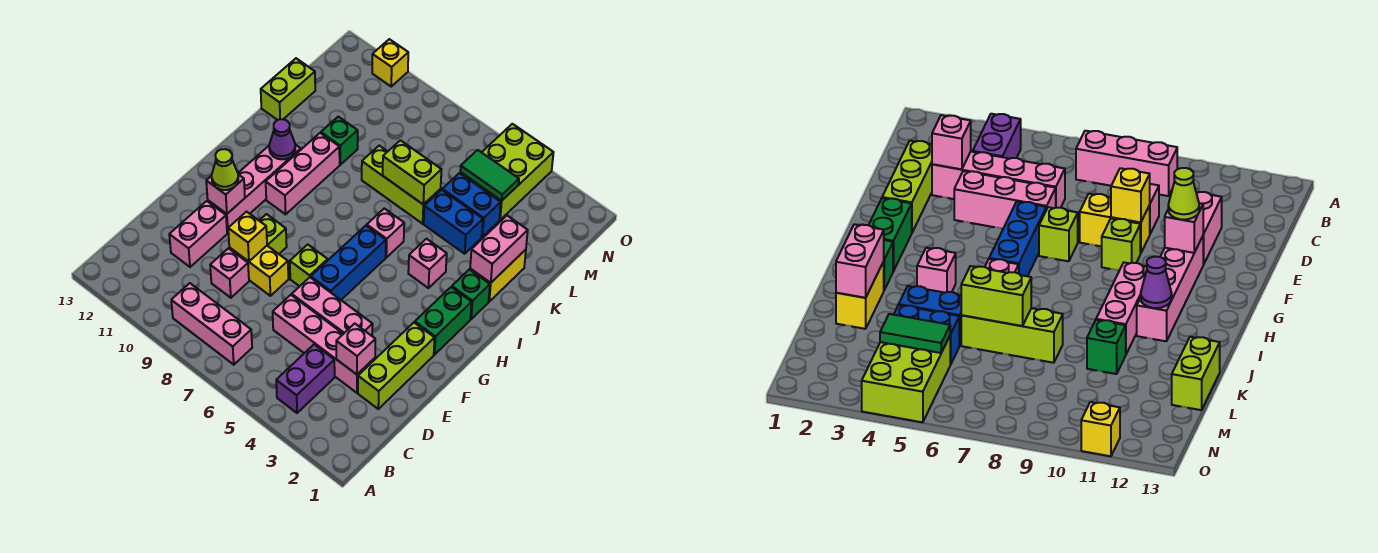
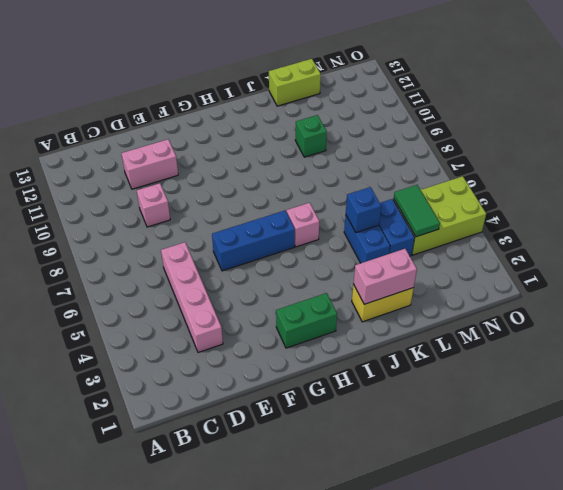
blue brick K5 level 2 -> none
none -> purple brick B4:C4 level 1
none -> pink brick B7:B9 level 1
none -> lime brick D2:F2 level 1
none -> pink brick E4:E6 level 1

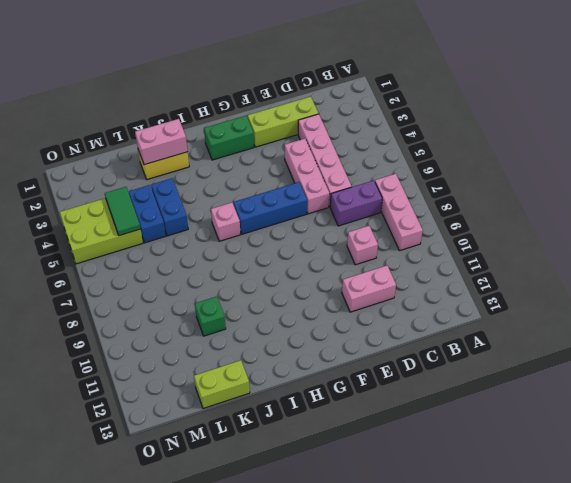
purple brick C7:D7 level 1 -> purple brick B4:C4 level 1
none -> yellow brick E8:E9 level 1
none -> lime brick F7 level 1
none -> lime brick F9 level 1
none -> pink brick F11:I11 level 1

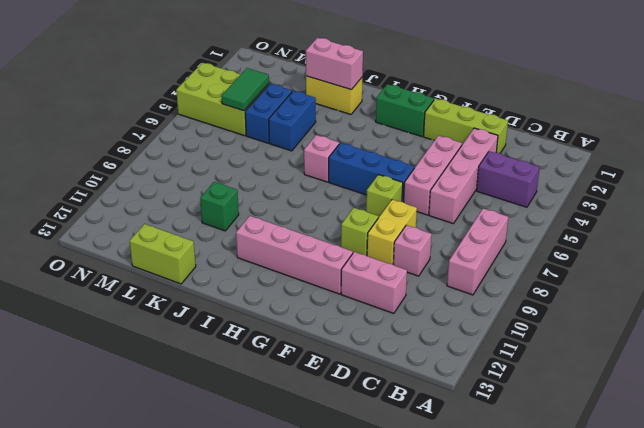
none -> pink brick H10:J10 level 1
none -> green brick I2 level 1
none -> pink brick I4 level 1
none -> lime brick K6:K8 level 1

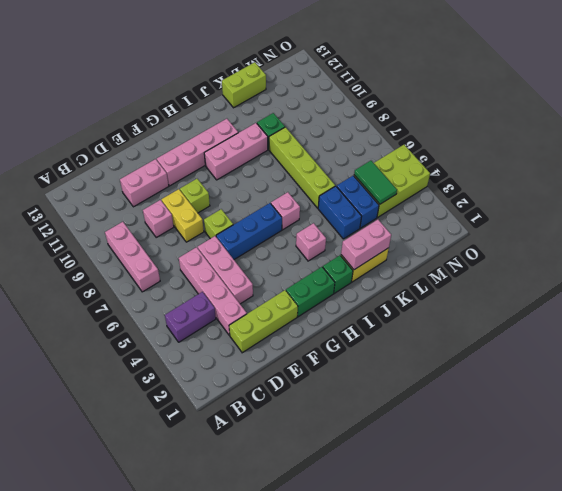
lime brick K6:K9 level 1 -> lime brick K6:K8 level 1
none -> yellow brick O11 level 1
none -> pink brick D3 level 2
none -> yellow brick E9 level 2
none -> pink brick F11 level 2

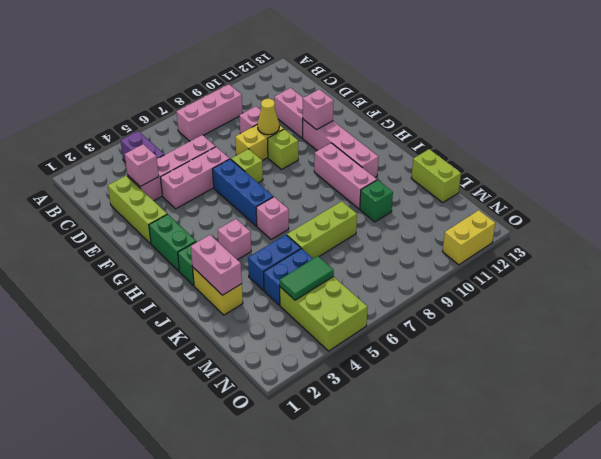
yellow cone E9 level 2 -> yellow brick E9 level 2
yellow brick O11:O12 level 1 -> yellow brick O11 level 1
none -> purple cone I11 level 2
none -> lime brick K6:K7 level 2
none -> lime cone F11 level 3

